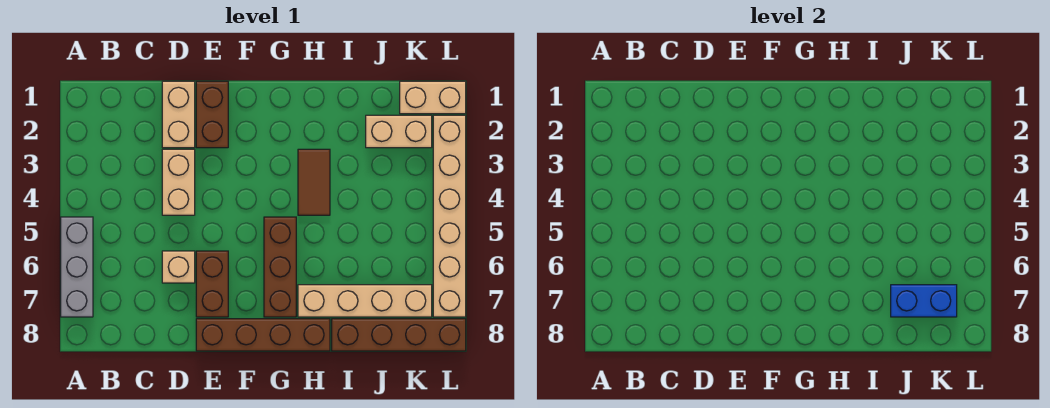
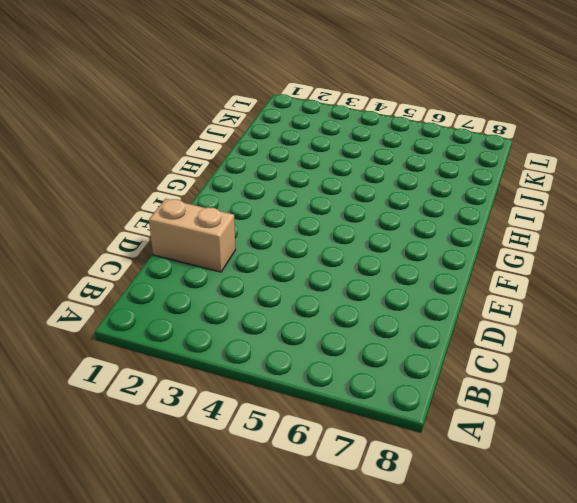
none -> grey brick A5:A7 level 1
none -> tan brick D3:D4 level 1
none -> tan brick D6 level 1

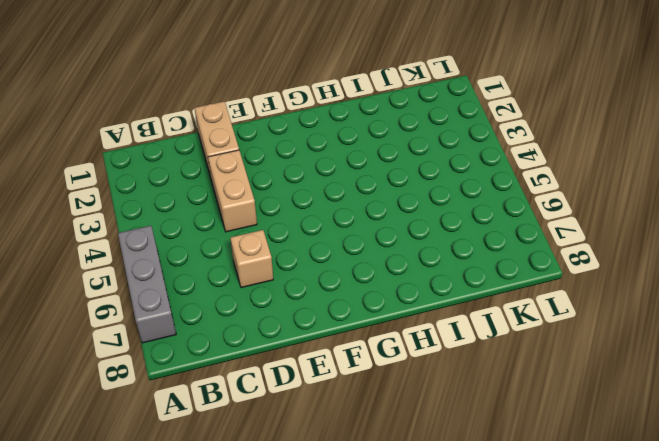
none -> brown brick E1:E2 level 1
none -> brown brick E6:E7 level 1
none -> brown brick E8:H8 level 1

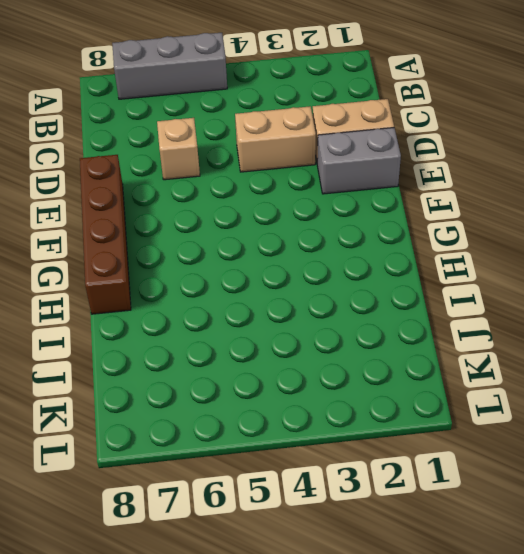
grey brick E1:E2 level 1 -> brown brick E1:E2 level 1
none -> brown brick E6:E7 level 1
none -> brown brick G5:G7 level 1
none -> brown tile H3:H4 level 1

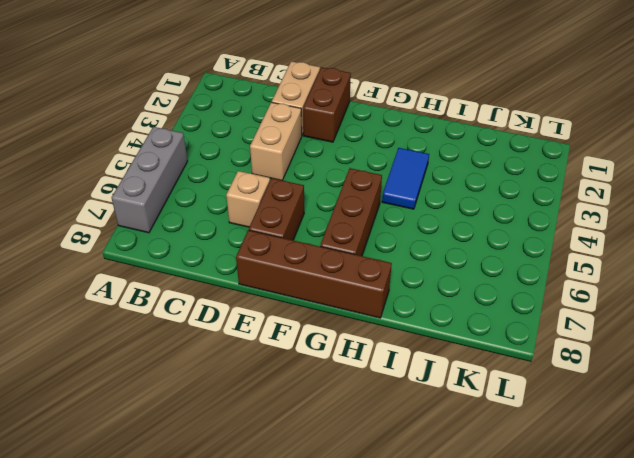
blue tile H3:H4 level 1 -> brown tile H3:H4 level 1
none -> tan brick H7:K7 level 1
none -> brown brick I8:L8 level 1
none -> tan brick J2:K2 level 1

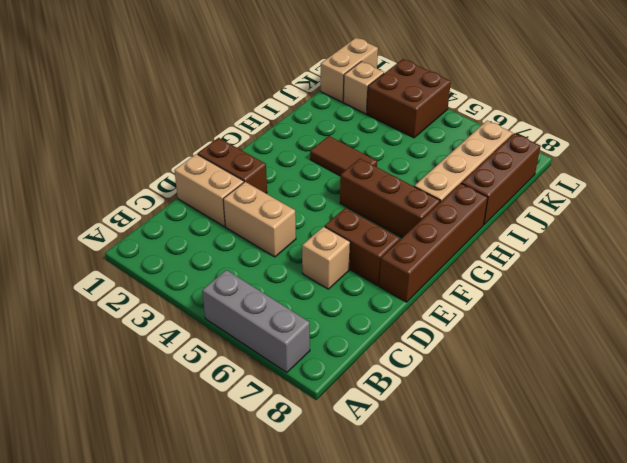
brown brick I8:K8 level 1 -> brown brick I8:L8 level 1
tan brick K2 level 1 -> tan brick J2:K2 level 1
brown brick K3:L4 level 1 -> tan brick L2:L7 level 1
none -> blue brick J7:K7 level 2

